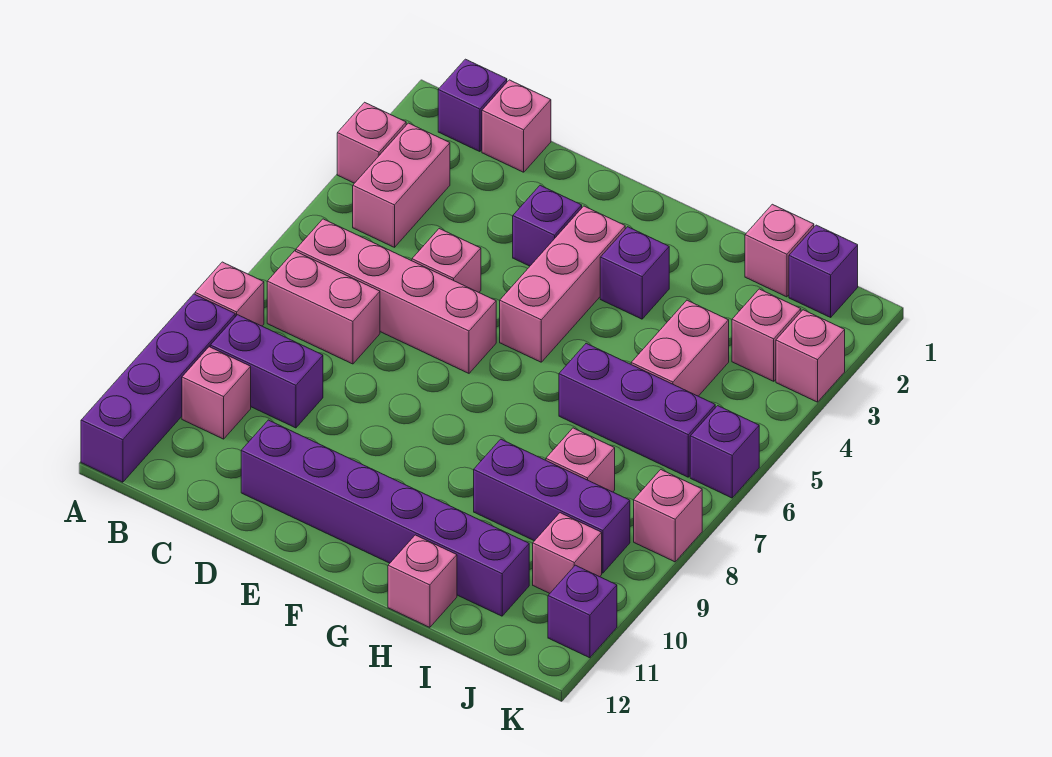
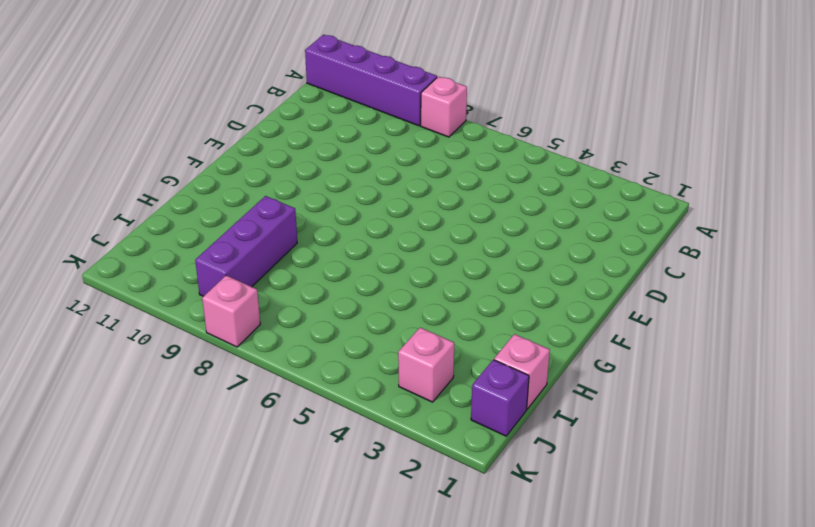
none -> pink brick A3 level 1
none -> purple brick B1 level 1
none -> pink brick B3:B4 level 1

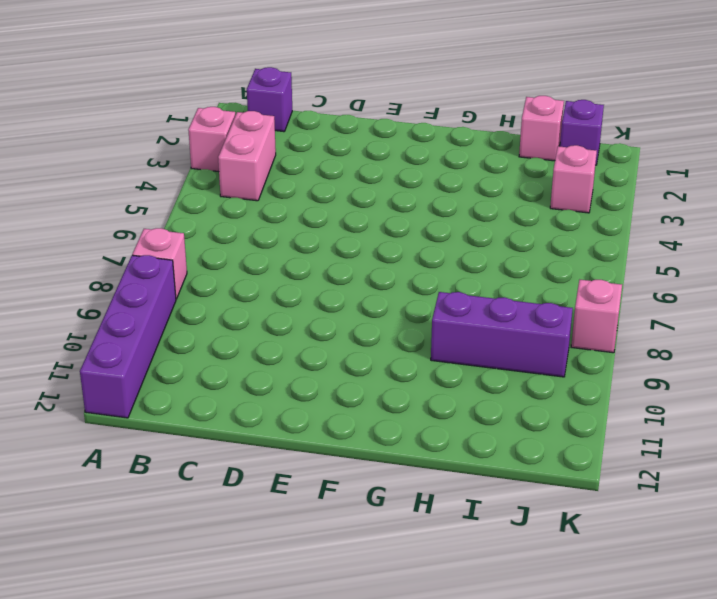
none -> pink brick B6:E6 level 1
none -> pink brick B7:C7 level 1
none -> purple brick B9:C9 level 1

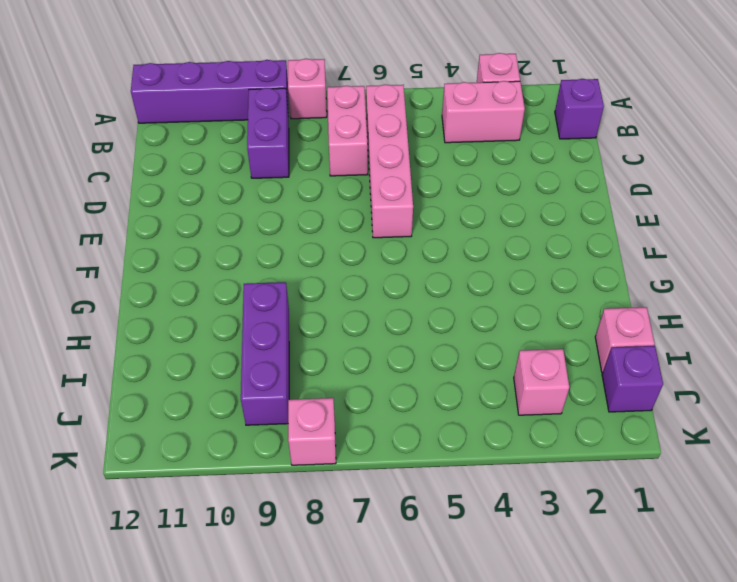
none -> pink brick B10 level 1
none -> pink brick C1 level 1
none -> pink brick D5 level 1

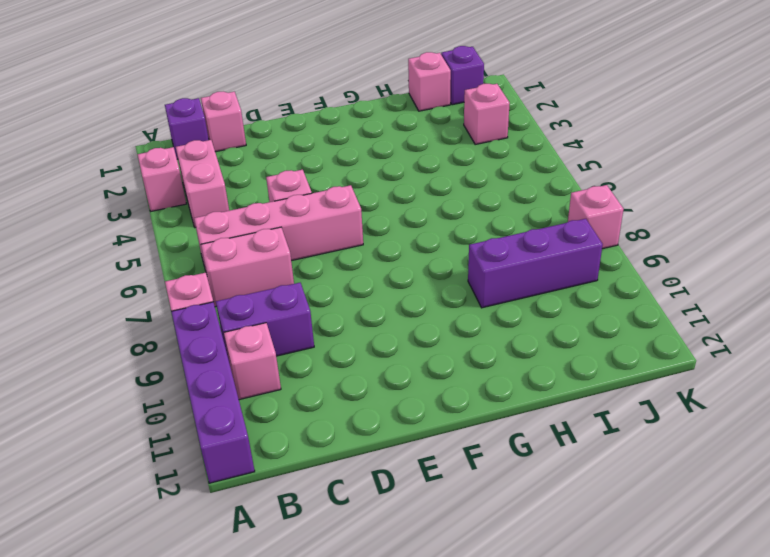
none -> purple brick D11:I11 level 1
none -> purple brick E3 level 1
none -> pink brick F3:F5 level 1

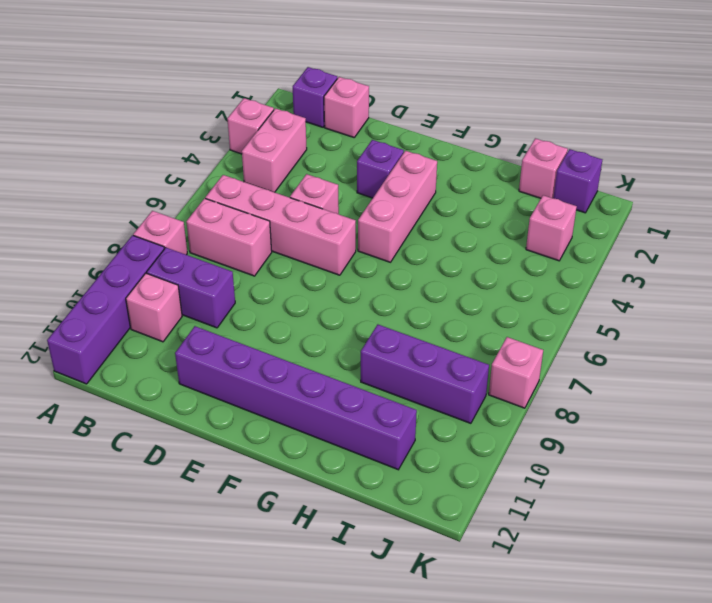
none -> purple brick G3 level 1
none -> purple brick H6:J6 level 1
none -> pink brick H12 level 1

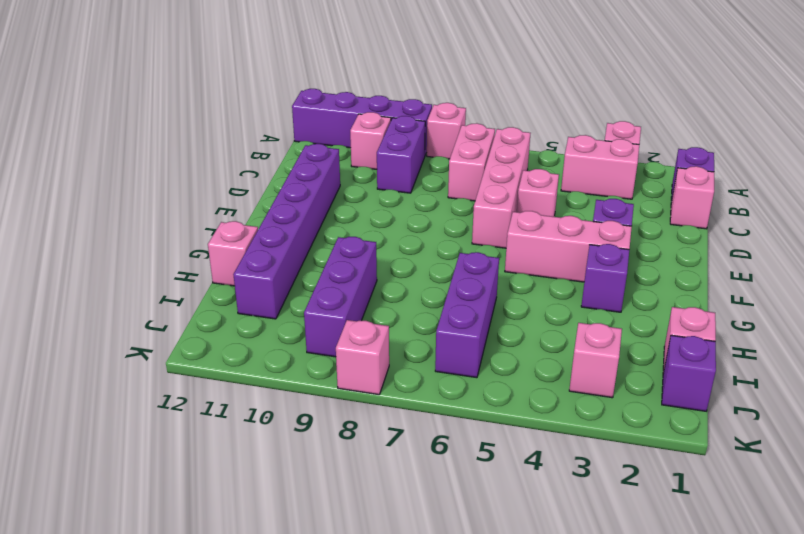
none -> pink brick I4:I5 level 1
none -> pink brick I8 level 1
none -> pink brick J10 level 1

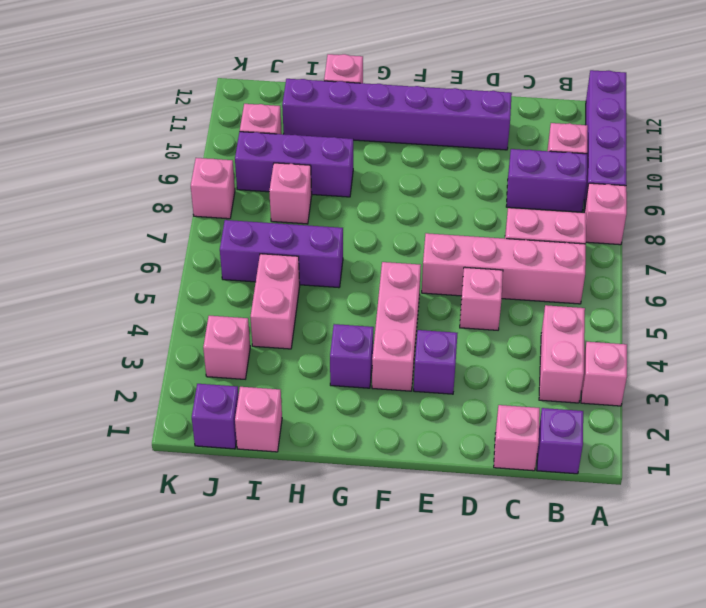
none -> pink brick K3 level 1
none -> purple brick K6 level 1
none -> purple brick K11 level 1

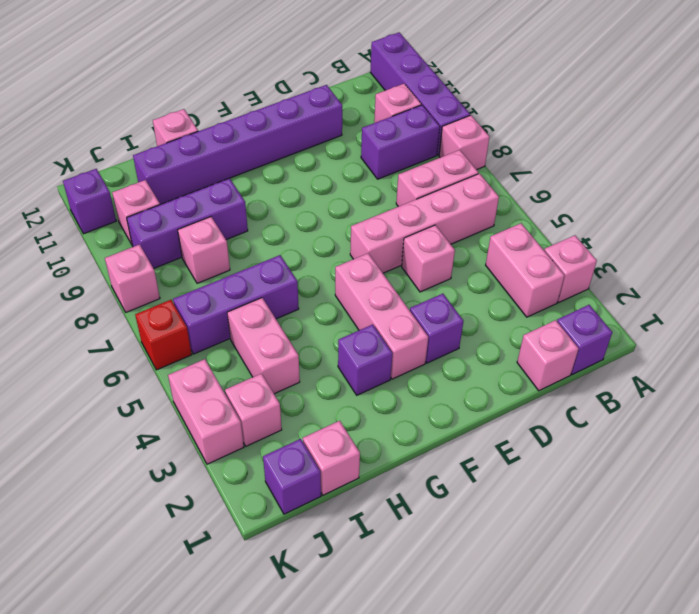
pink brick K3:K4 level 1 -> pink brick K3 level 1
red brick K6 level 1 -> purple brick K6 level 1

